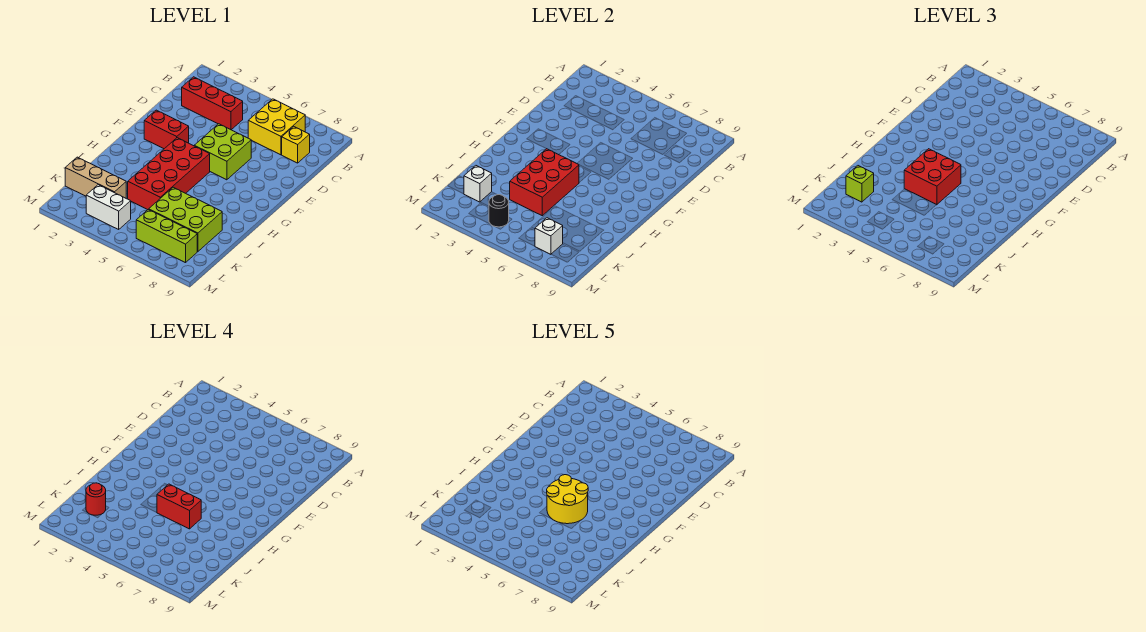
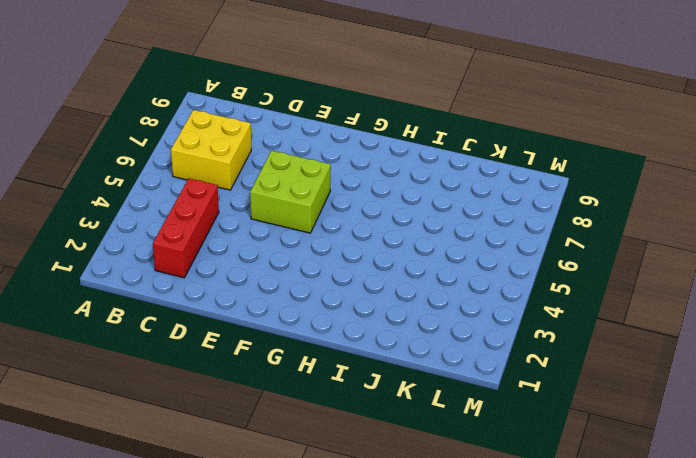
none -> yellow brick C8 level 1
none -> red brick F2:F3 level 1
none -> red brick G4:J5 level 1

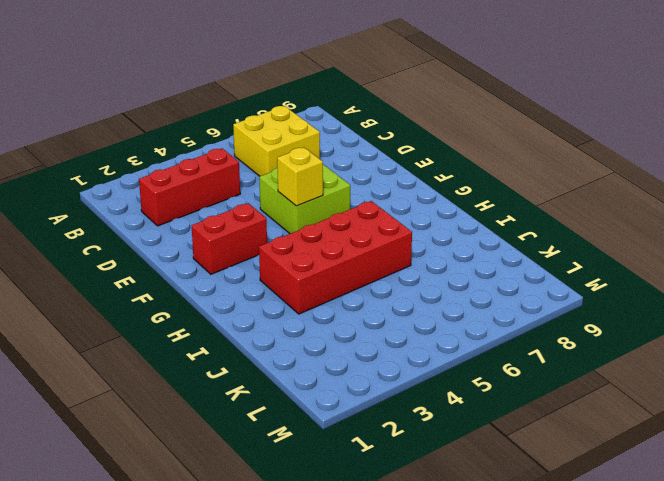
yellow brick F5 level 2 -> yellow brick C8 level 1
red brick H3:I6 level 1 -> red brick G4:J5 level 1
none -> lime brick J6:K8 level 1
none -> tan brick K1:K3 level 1
none -> white brick L3:L4 level 1

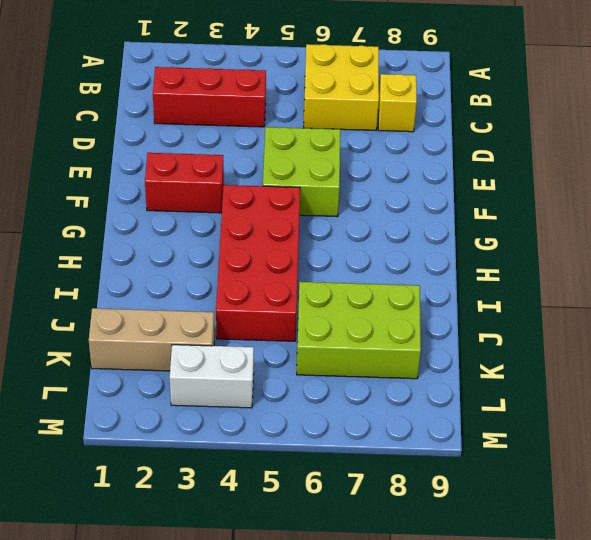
none -> lime brick L6:L8 level 1
none -> red brick H4:J5 level 2
none -> white brick K2 level 2

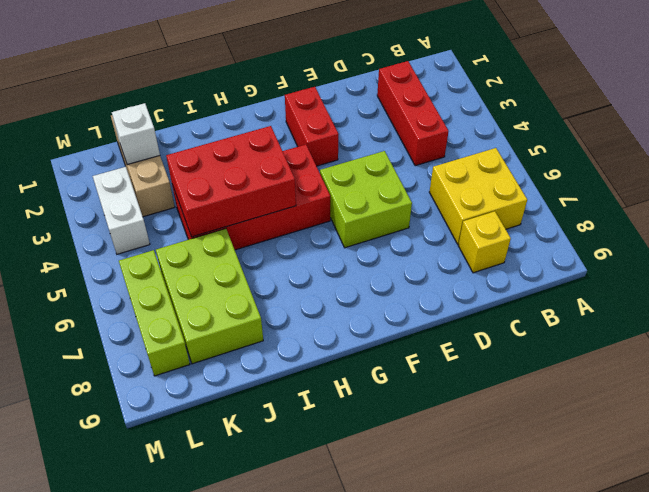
none -> black round brick L4 level 2
none -> white brick L7 level 2
none -> red brick H4:I5 level 3

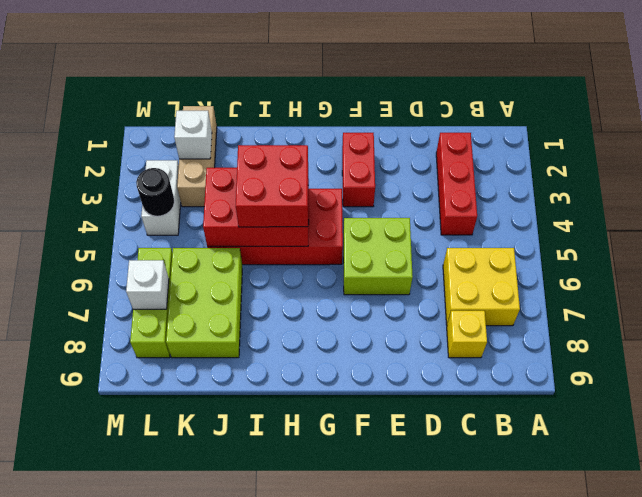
none -> lime brick K2 level 3
none -> red brick I5:I6 level 4
none -> red round brick K2 level 4

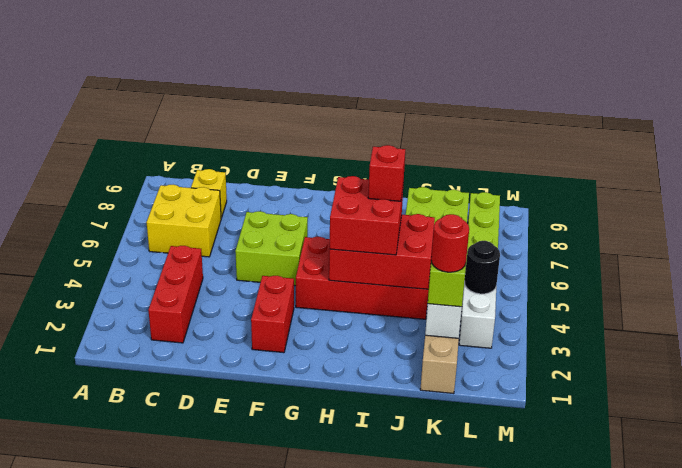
red brick I5 level 4 -> red brick I5:I6 level 4
none -> white brick L7 level 2
none -> yellow round brick H5:I6 level 5

